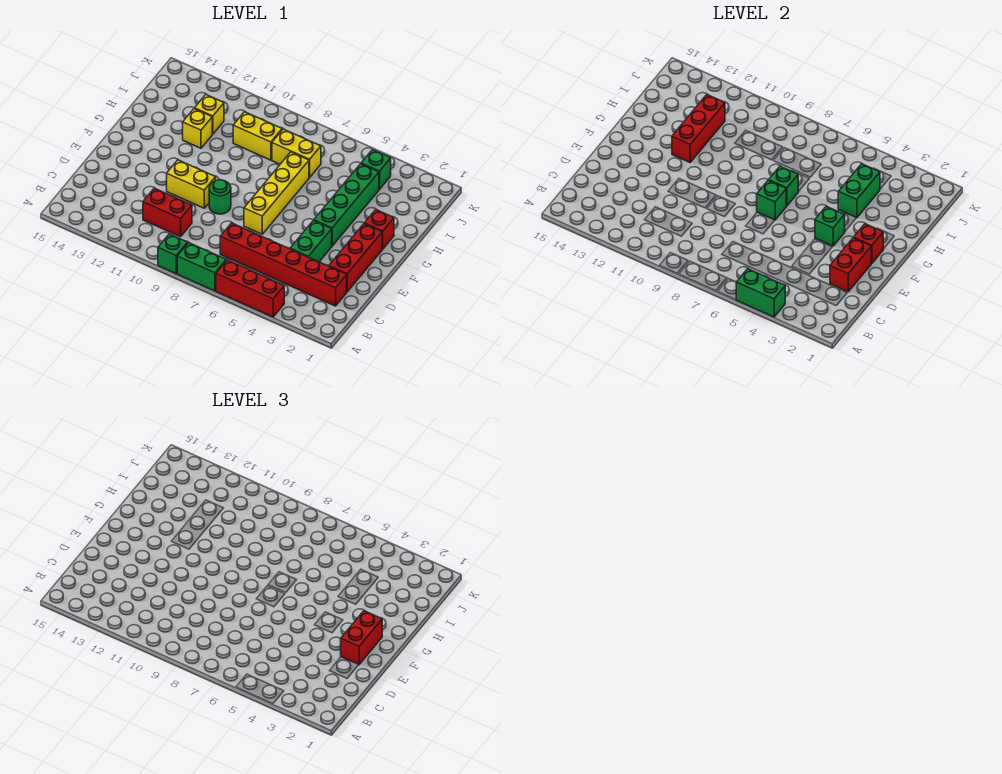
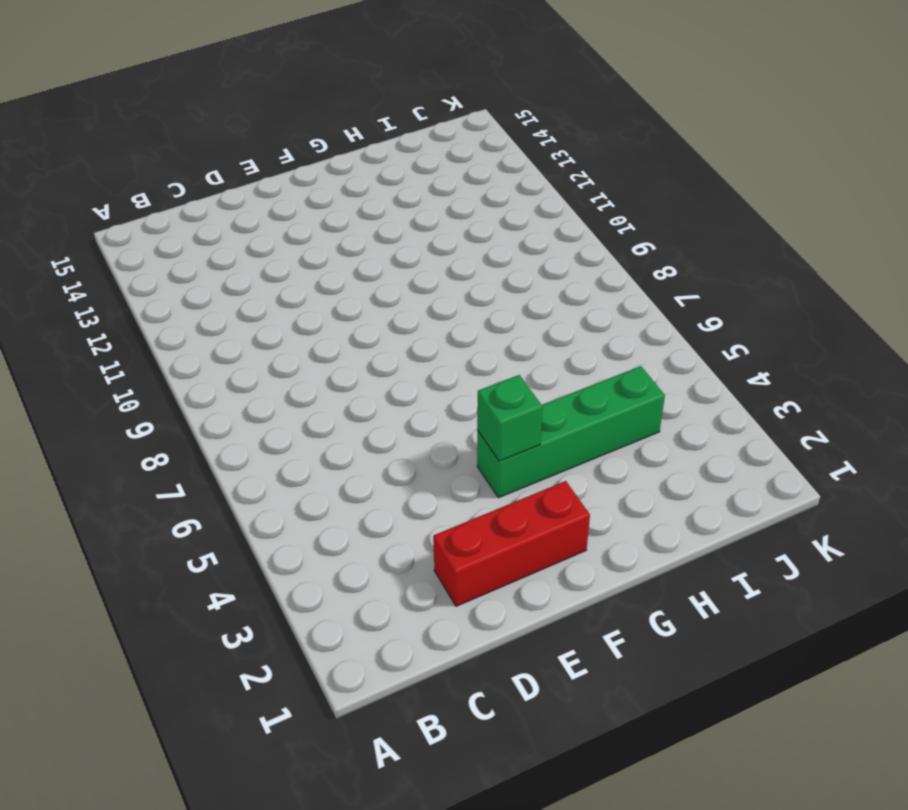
none -> red brick A4:A6 level 1
none -> green brick A7:A8 level 1
none -> green brick A9 level 1

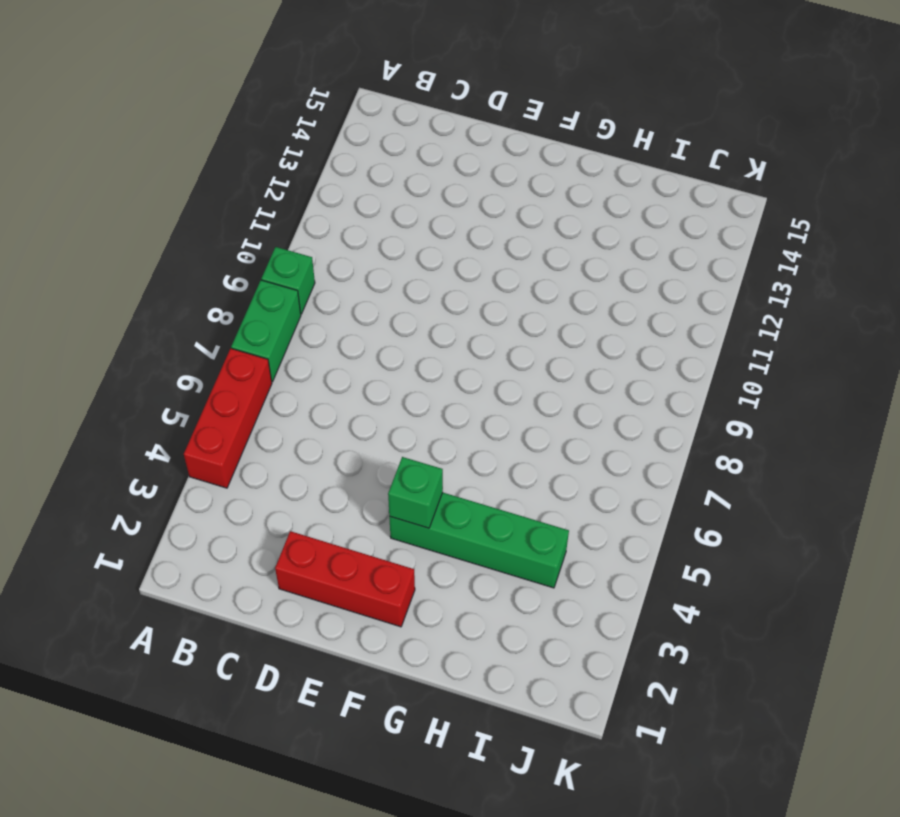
none -> red brick C2:C7 level 1
none -> red brick C10:C11 level 1
none -> green brick D4:E4 level 1

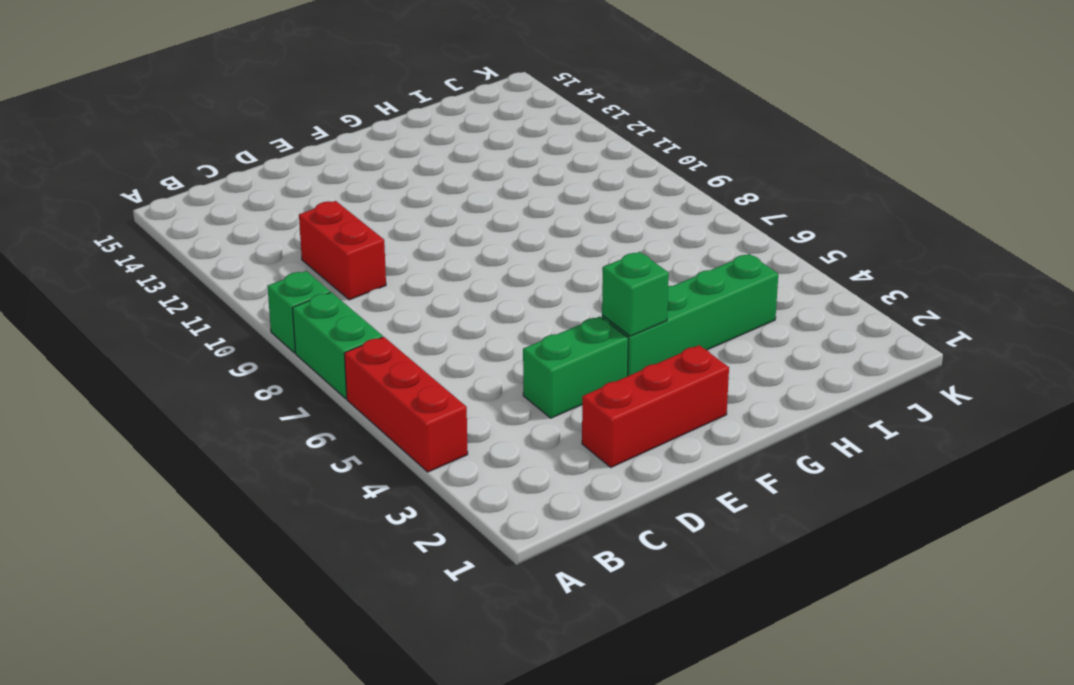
none -> red brick C2:C7 level 1
none -> yellow brick E7:H7 level 1
none -> green round brick E9 level 1

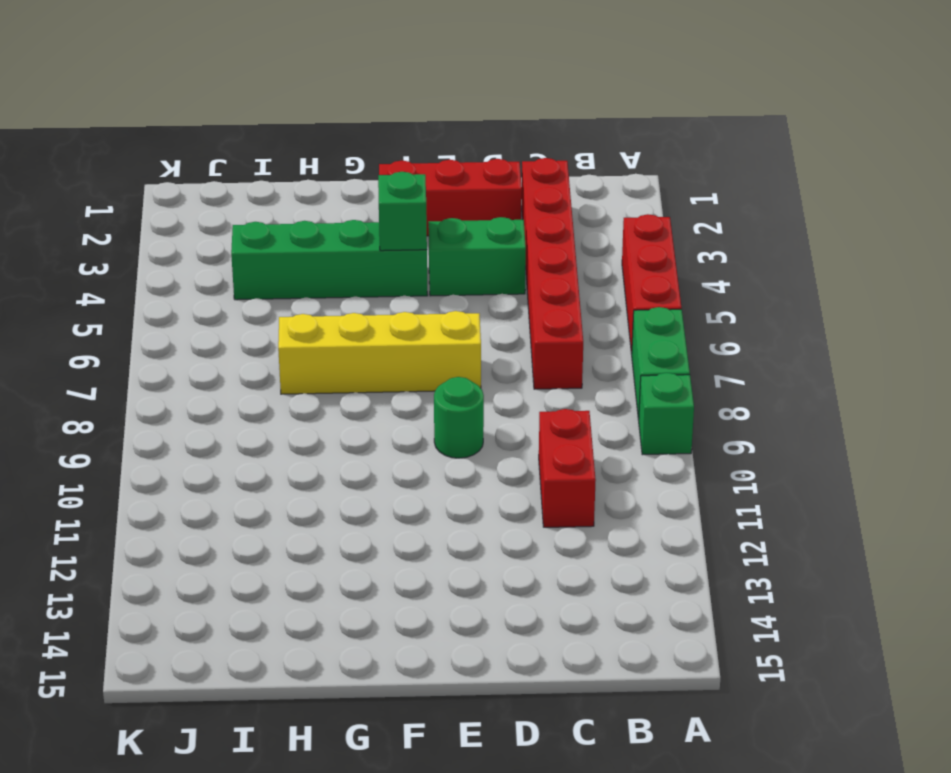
none -> yellow brick E10:E11 level 1
none -> red brick G2 level 1
none -> yellow brick H12 level 1

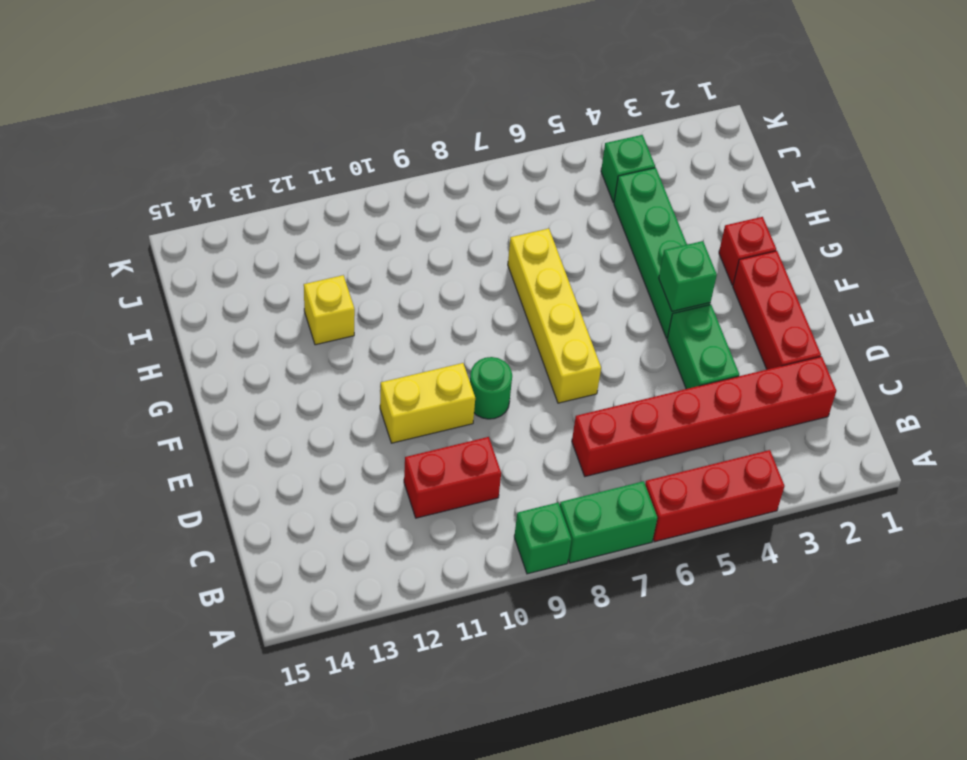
none -> yellow brick I7:I8 level 1
none -> yellow brick I9:I10 level 1
none -> yellow brick I12 level 1

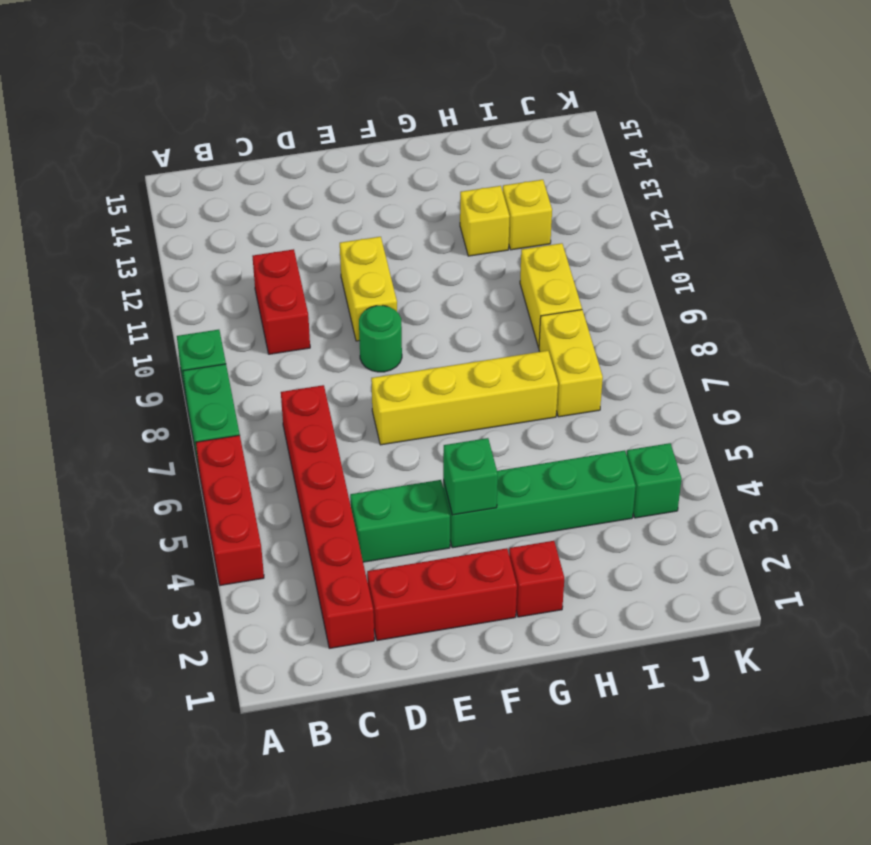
none -> green brick A4:A5 level 2
none -> red brick D2:E2 level 2
none -> red brick F2 level 2

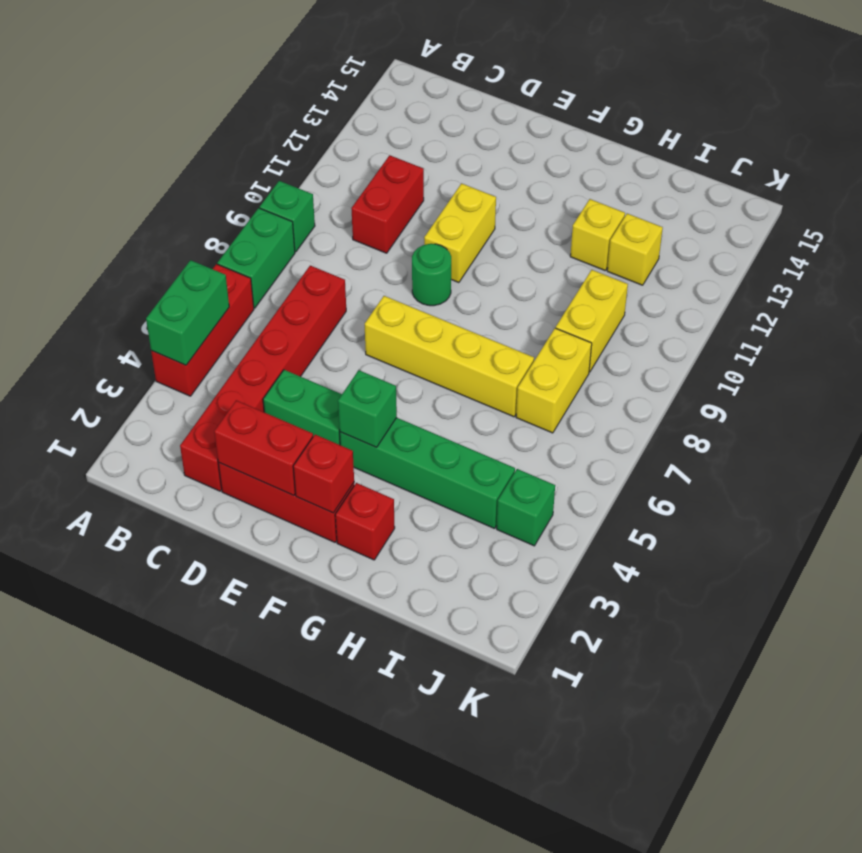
none -> green brick F7 level 2
none -> green brick G7 level 2
none -> red brick G12:I12 level 2

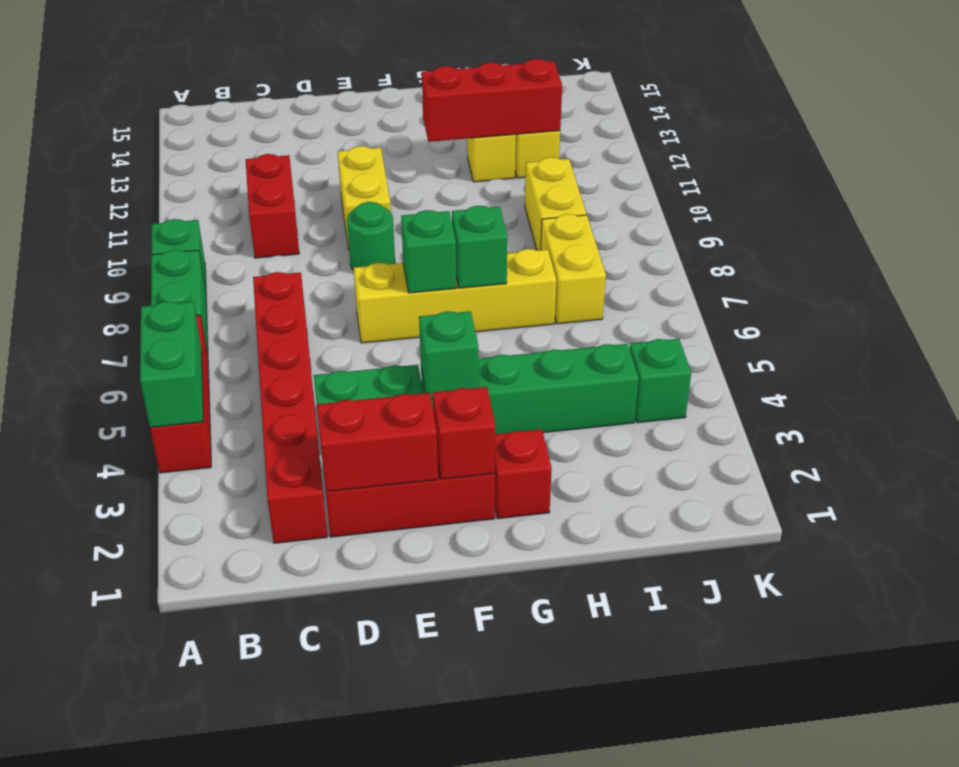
none -> green brick H4:I4 level 2
none -> red brick E2:F2 level 3

